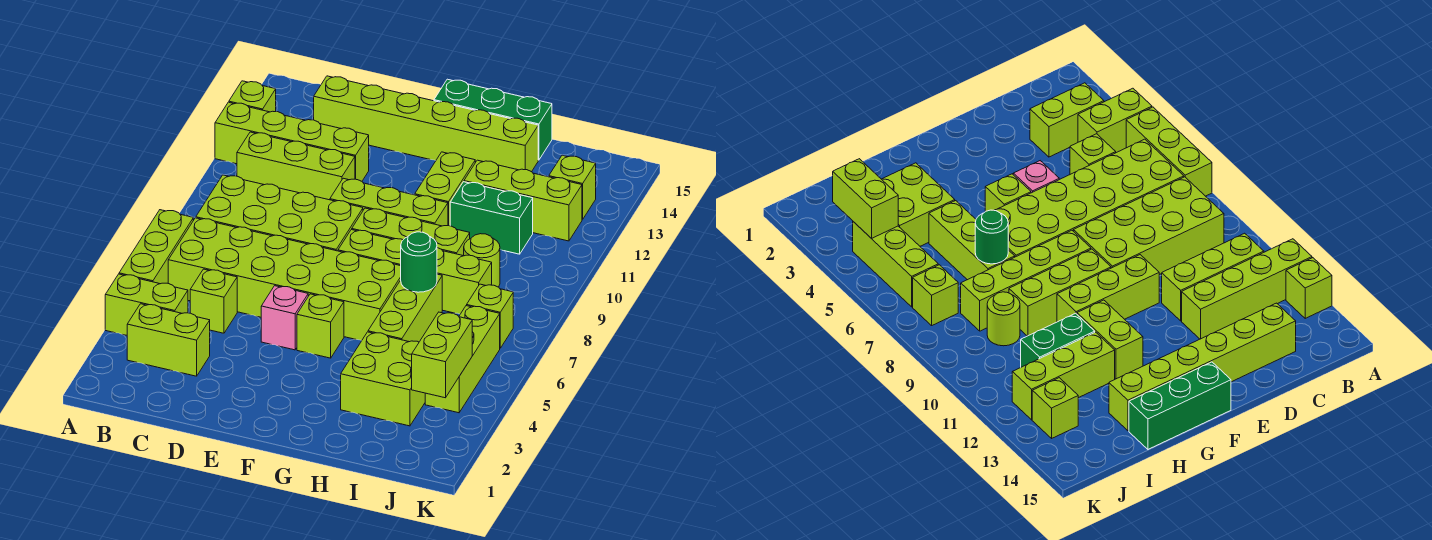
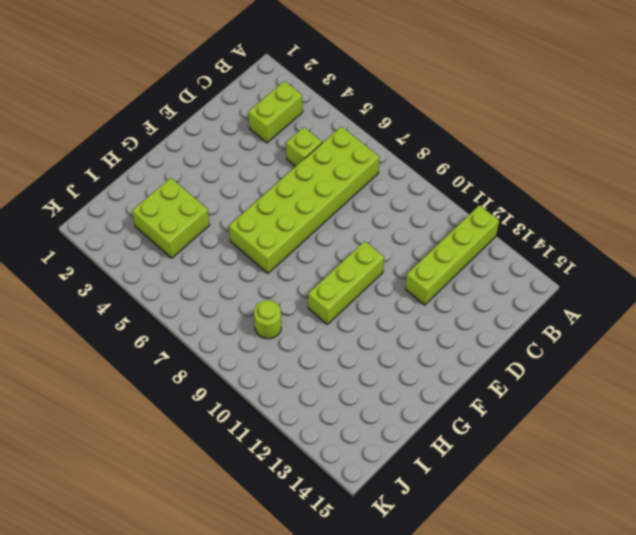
none -> lime brick A4:B4 level 1
none -> lime brick A5:A7 level 1
none -> lime brick A13 level 1

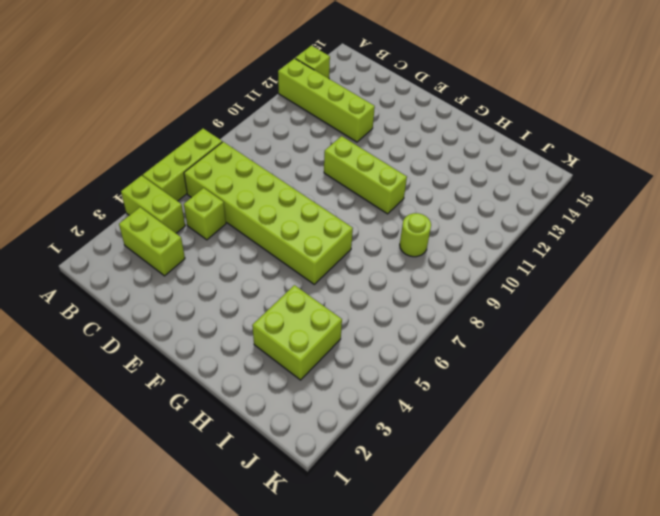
none -> lime brick B8:E9 level 1
none -> lime brick B11:D11 level 1
none -> lime brick C14:H14 level 1

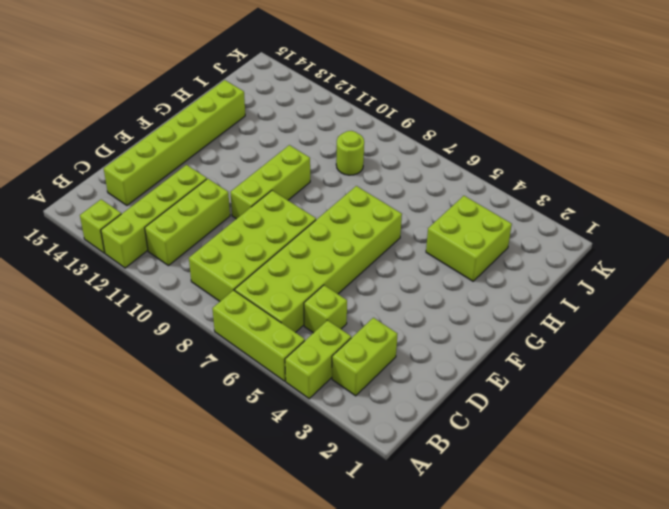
none -> pink brick E5 level 1
none -> lime brick F5 level 1
none -> lime brick F8:I8 level 1

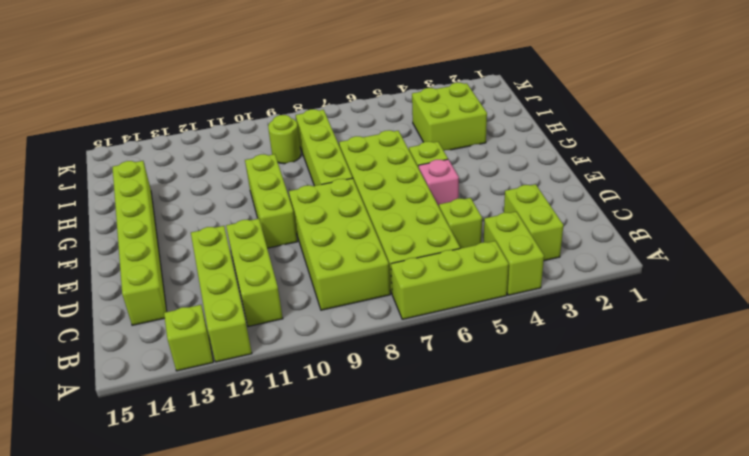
none -> lime brick F9:H9 level 1
none -> green brick F15:H15 level 1
none -> lime brick G11:G12 level 1

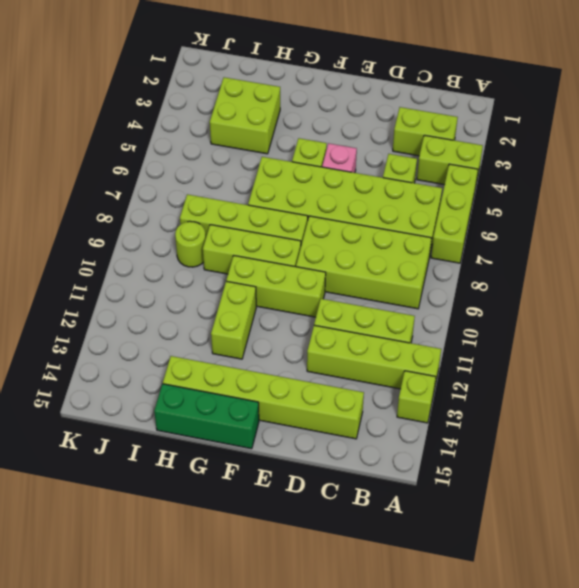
none -> lime brick H5:H7 level 1
none -> green brick H11:I11 level 1
none -> lime brick H12:J12 level 1

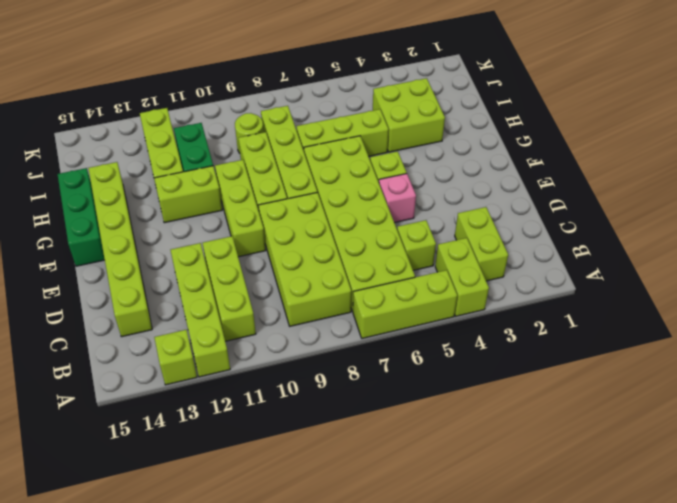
none -> lime brick J4:J6 level 1
none -> lime brick J7 level 1
none -> lime brick J13 level 1

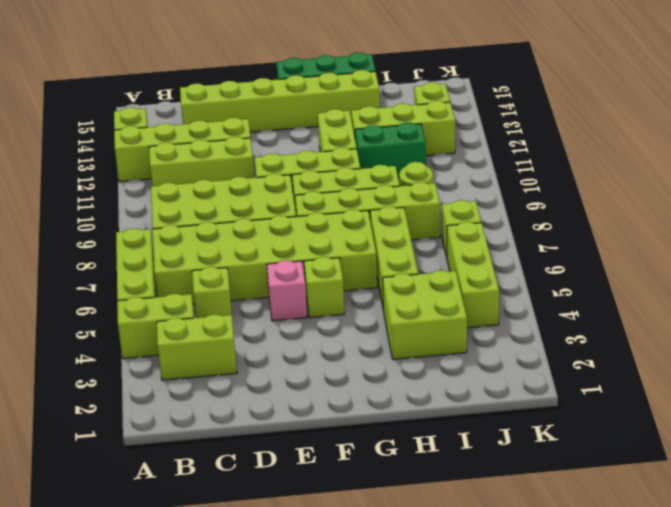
none -> green round brick H7 level 2
none -> lime brick J3:J4 level 2

